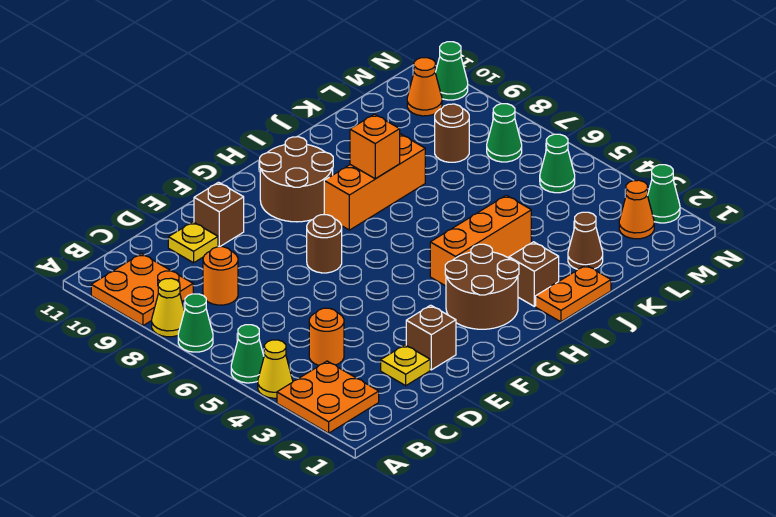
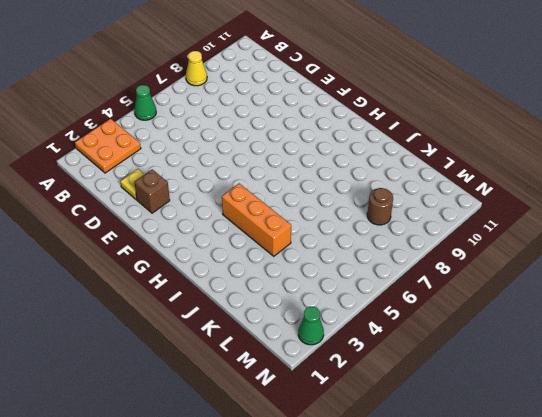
none -> yellow cone A4 level 1
none -> green cone A7 level 1
none -> orange plate A9:B10 level 1

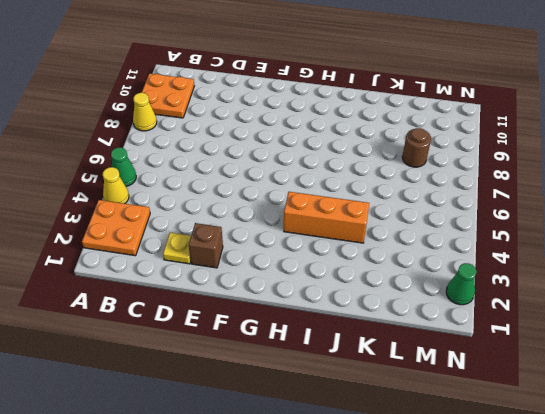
none -> green cone A7 level 1
none -> orange round brick C4 level 1
none -> orange round brick C8 level 1

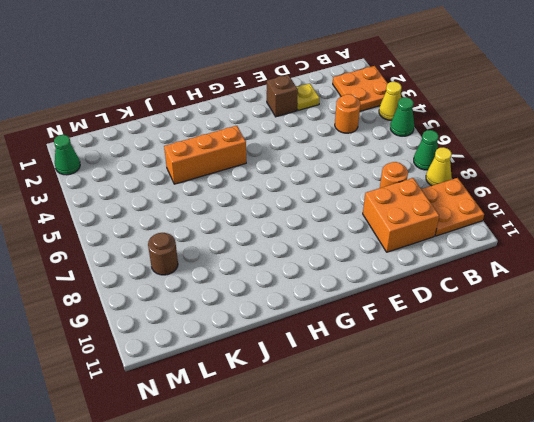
orange brick C9:D10 level 1 -> yellow plate D10 level 1
none -> brown brick E10 level 1
none -> brown round brick F7 level 1
none -> brown round brick G2:H3 level 1

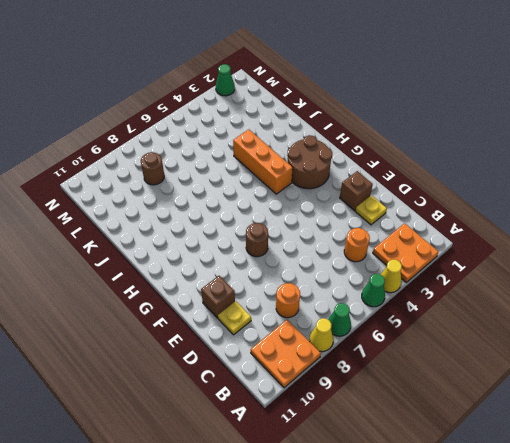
none -> brown round brick G9:H10 level 1
none -> orange brick H8:J8 level 1
none -> orange plate I1:J1 level 1

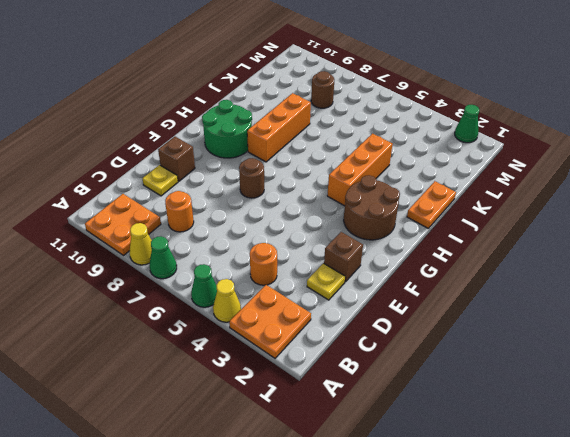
green round brick G9:H10 level 1 -> brown round brick G9:H10 level 1
none -> brown brick I2 level 1
none -> brown cone K2 level 1
none -> orange cone M2 level 1

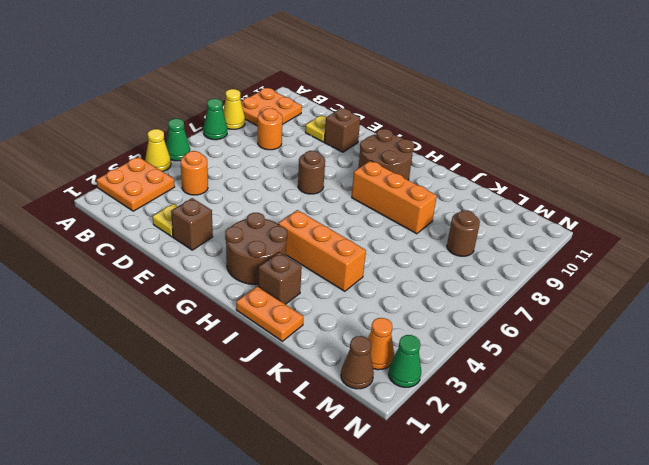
brown cone M1 level 1 -> brown cone K2 level 1
none -> green cone M5 level 1
none -> green cone M7 level 1
none -> orange cone M10 level 1

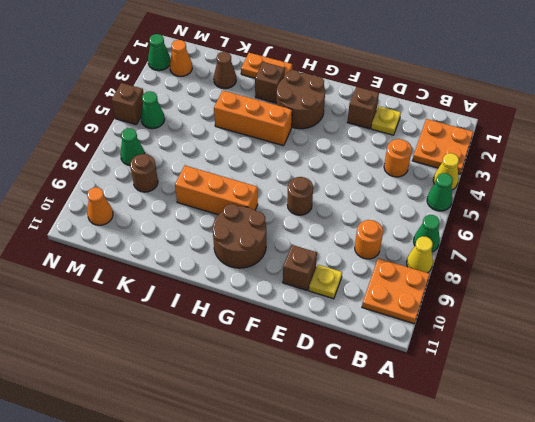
brown brick N5 level 1 -> none
none -> green cone N10 level 1
none -> orange brick I8 level 2

